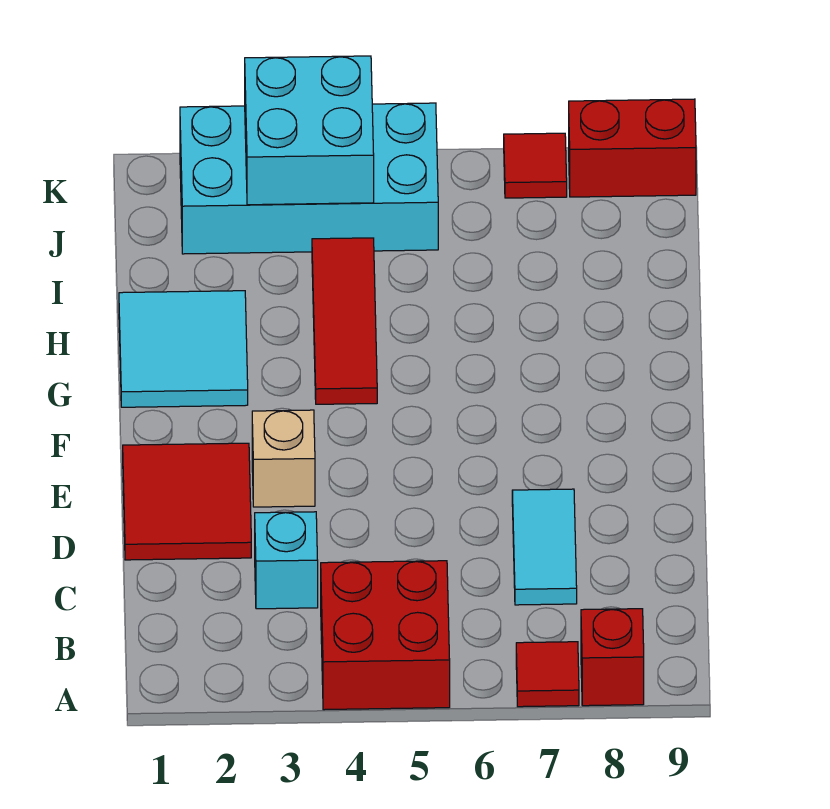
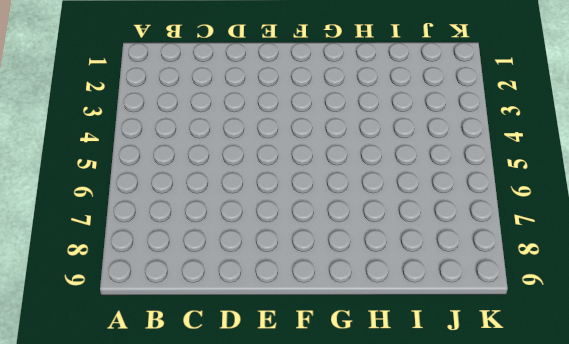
none -> red brick A4:B5 level 1
none -> red tile A7 level 1
none -> red brick A8 level 1

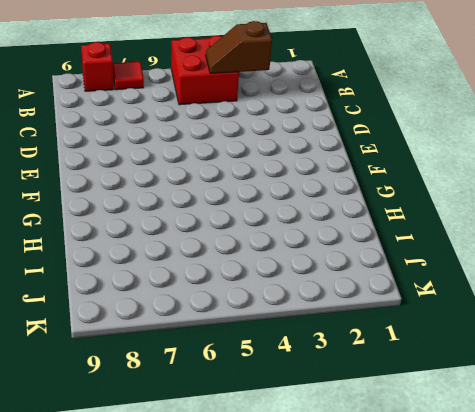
brown slope B3:B4 level 2 top 3 -> none
none -> cyan brick C3 level 1
none -> cyan tile C7:D7 level 1
none -> red tile D1:E2 level 1

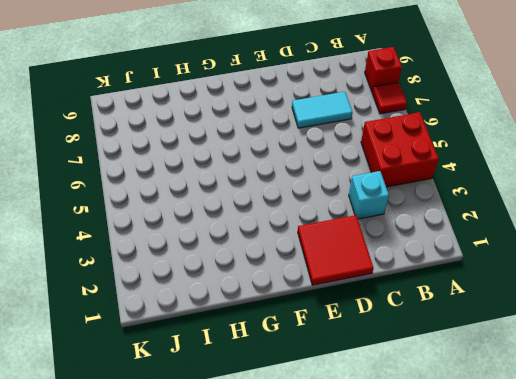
none -> tan brick E3 level 1
none -> cyan tile G1:H2 level 1
none -> red tile G4:I4 level 1

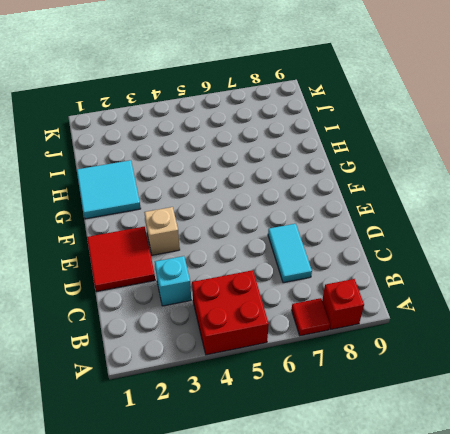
none -> red tile G4:I4 level 1
none -> cyan brick J2:K5 level 1
none -> red tile K7 level 1

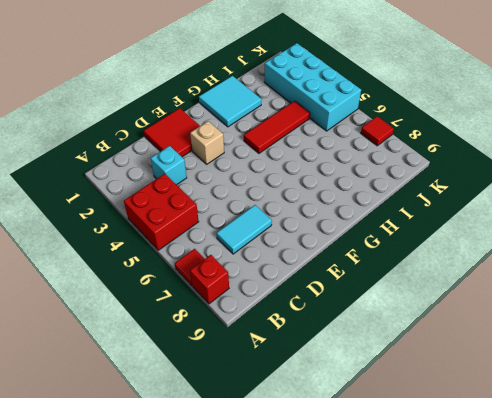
none -> red brick K8:K9 level 1
none -> cyan brick J3:K4 level 2

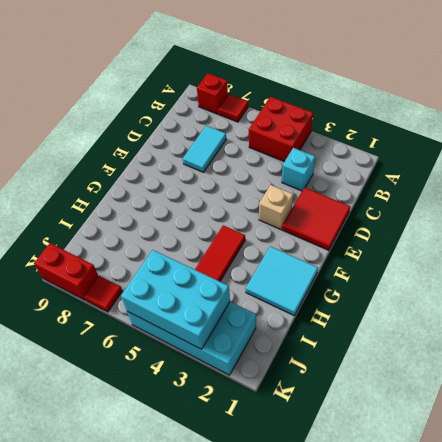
cyan brick J3:K5 level 2 -> cyan brick J3:K4 level 2

